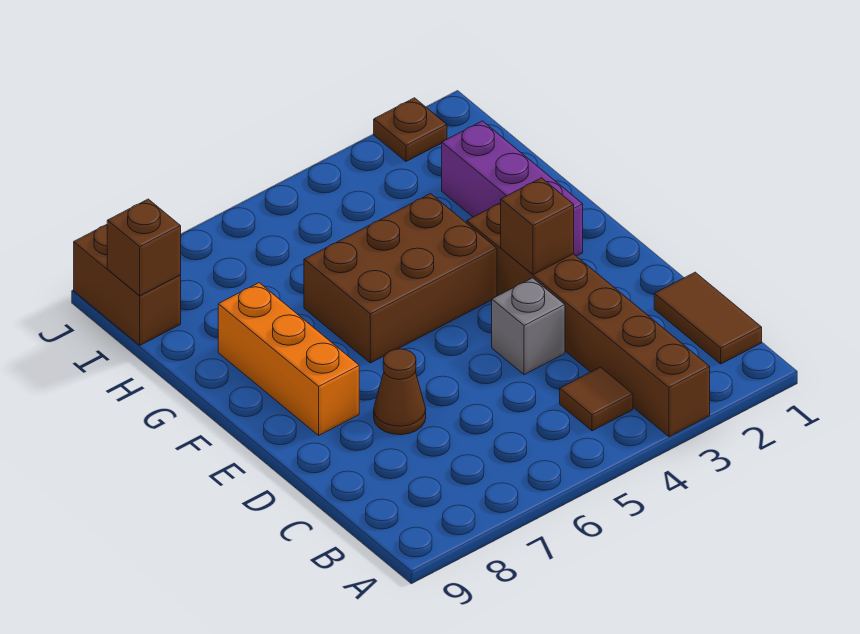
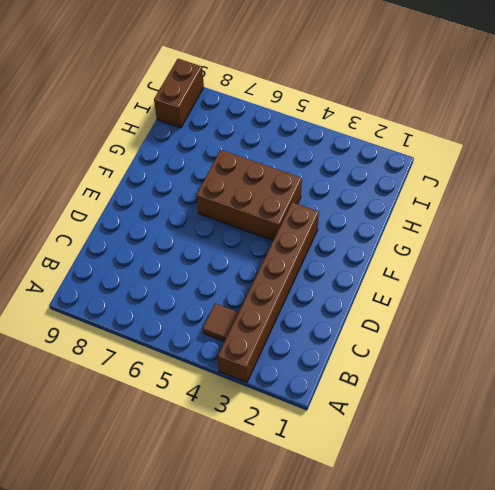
none -> brown tile B1:C1 level 1
none -> grey brick D4 level 1
none -> brown cone D7 level 1

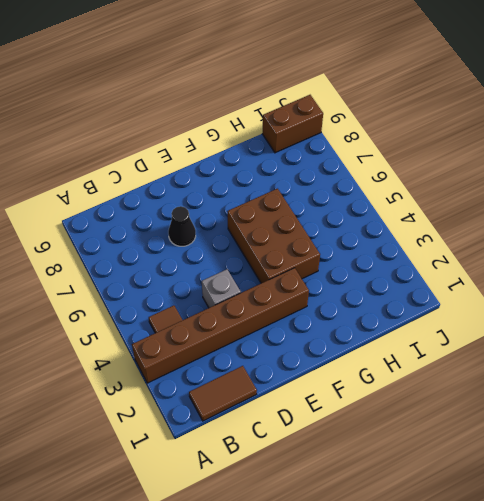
black cone D7 level 1 -> brown cone D7 level 1
none -> orange brick E8:G8 level 1
none -> purple brick F2:H2 level 1
none -> brown plate J2 level 1

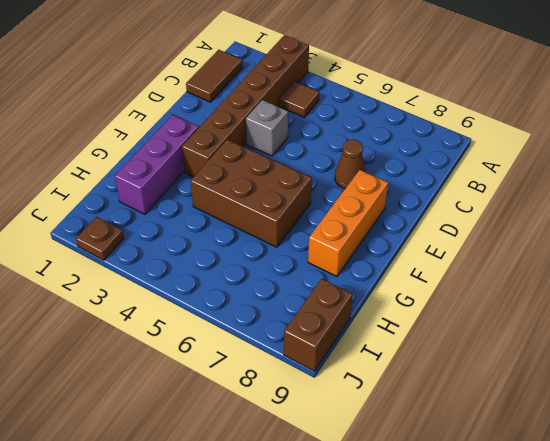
none -> brown brick E3 level 2
none -> brown brick I9 level 2

